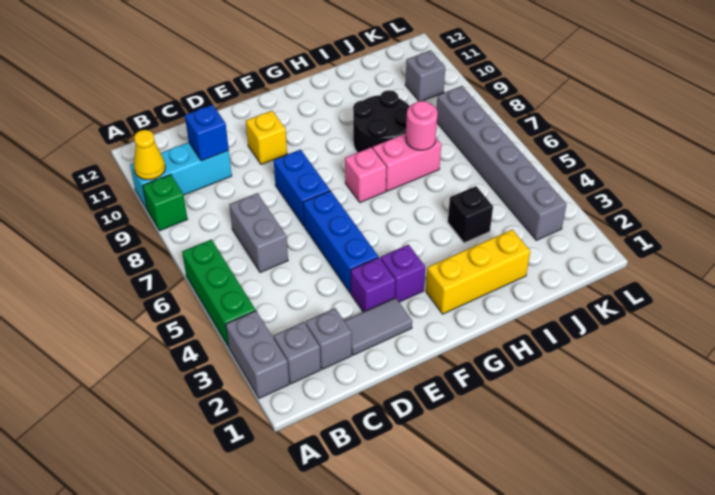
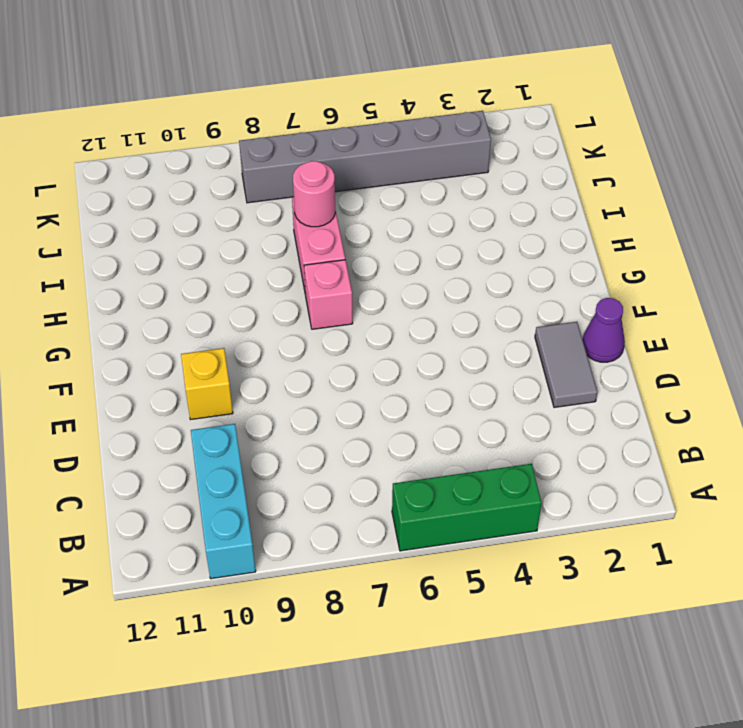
purple cone E1 level 1 -> none
none -> grey brick A2:A3 level 1
none -> green brick A9 level 1
none -> grey brick B2 level 1

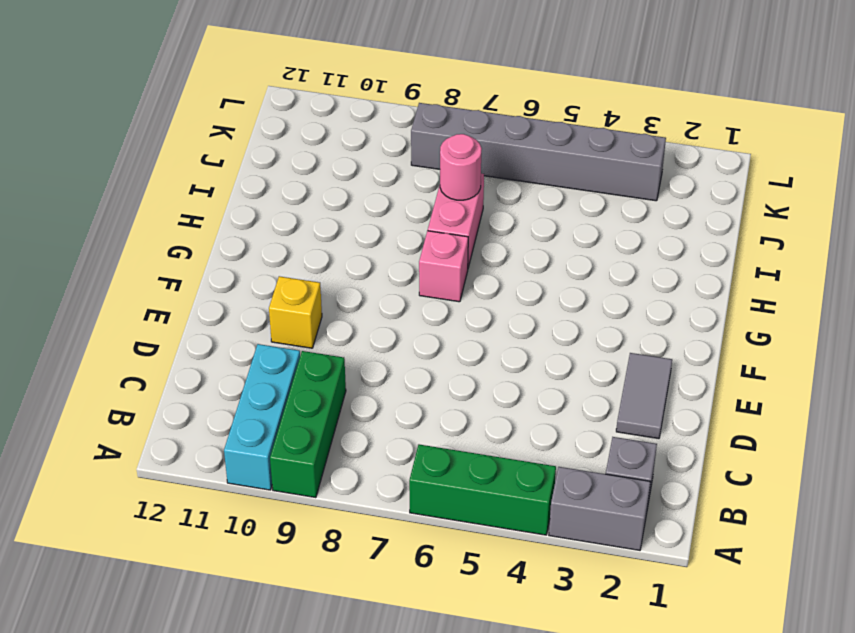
green brick A9:C9 level 1 -> green brick A9 level 1
none -> grey brick C2 level 1
none -> grey brick C6:C7 level 1
none -> purple brick E3 level 1

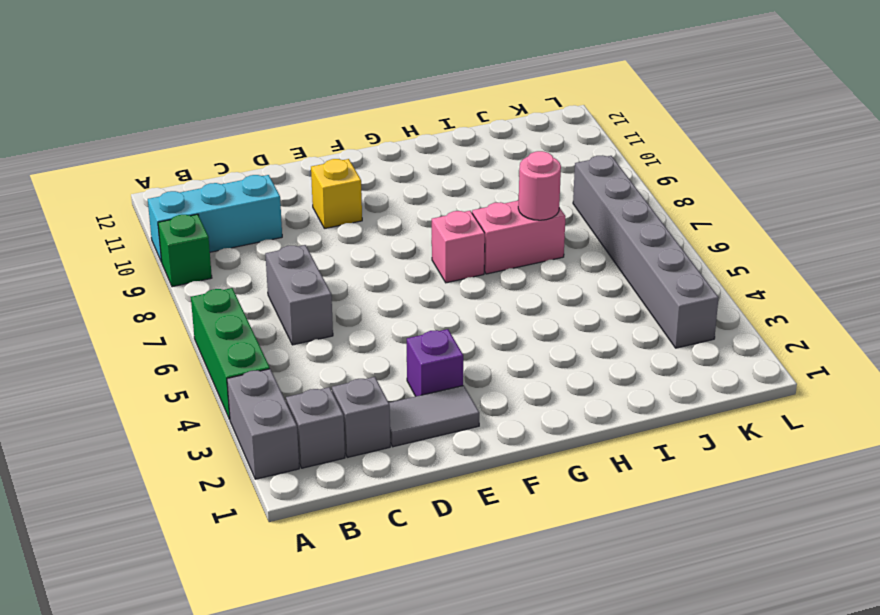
none -> blue brick E4:E6 level 1
none -> blue brick E7:E8 level 1
none -> purple brick F3 level 1

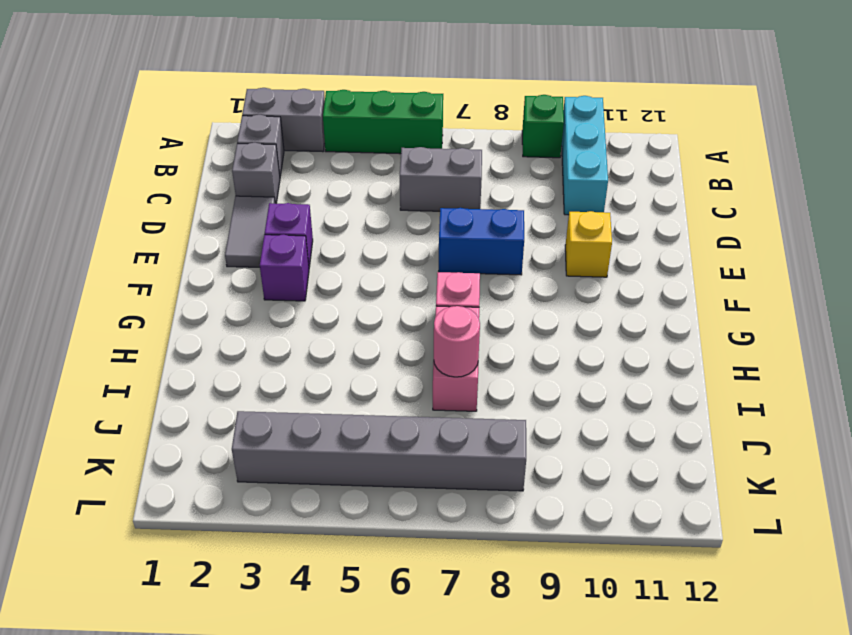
none -> blue brick E4:E6 level 1
none -> yellow brick G2:I2 level 1
none -> black round brick H8:I9 level 1

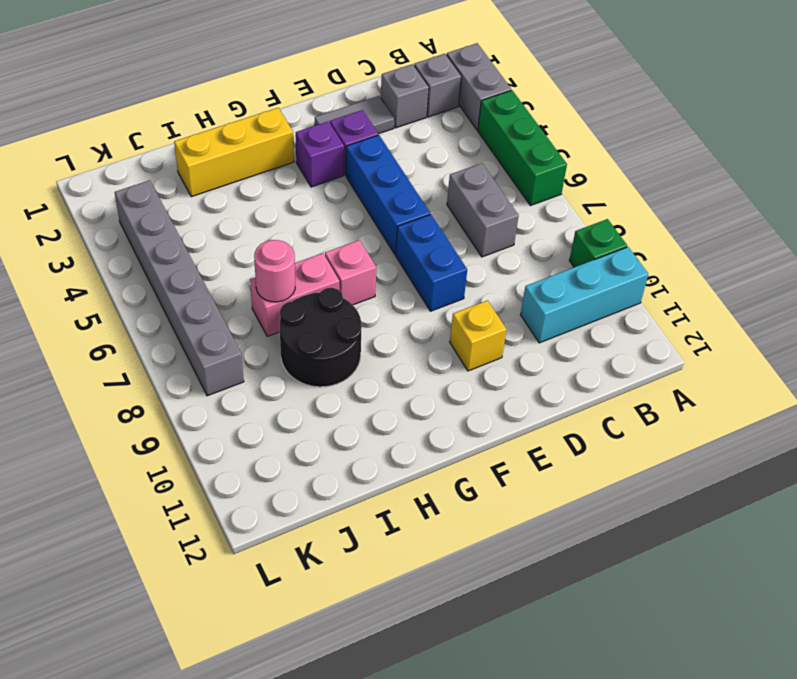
none -> black brick I4 level 1
none -> grey brick K10 level 1
none -> yellow cone A10 level 2

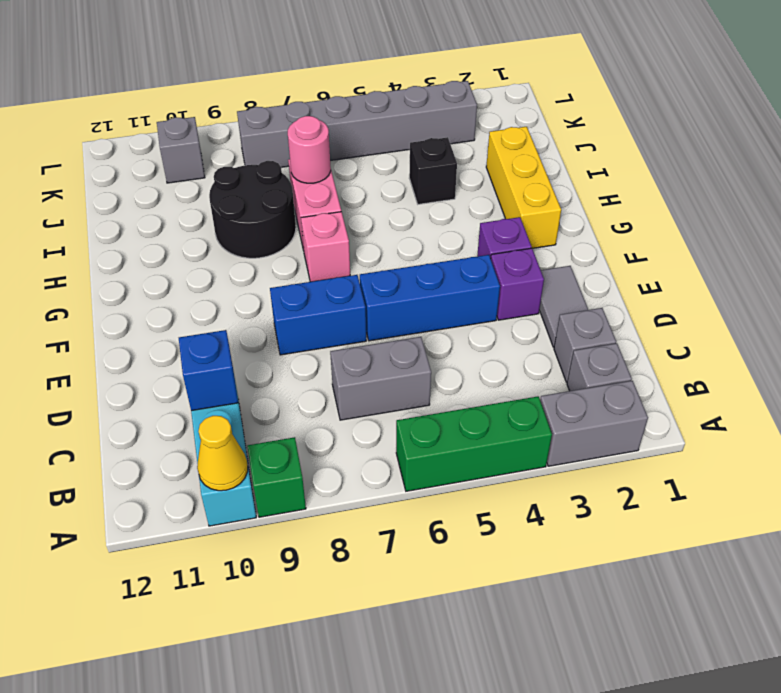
none -> yellow brick E10 level 1

